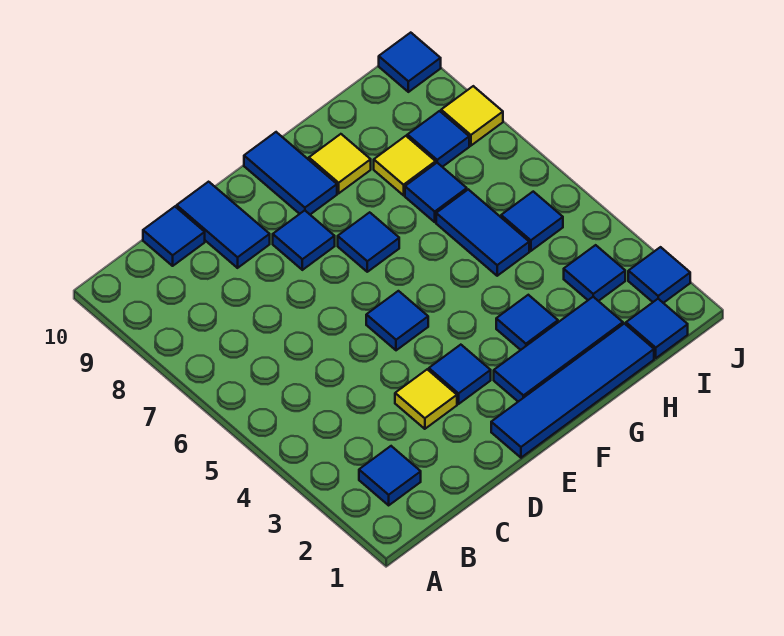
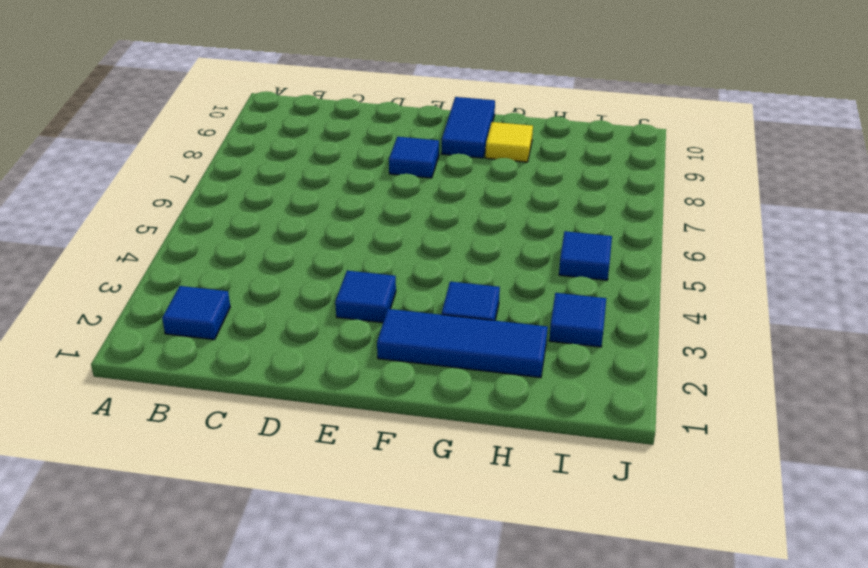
none -> blue tile C10 level 1
none -> yellow tile D3 level 1
none -> blue tile D9:D10 level 1

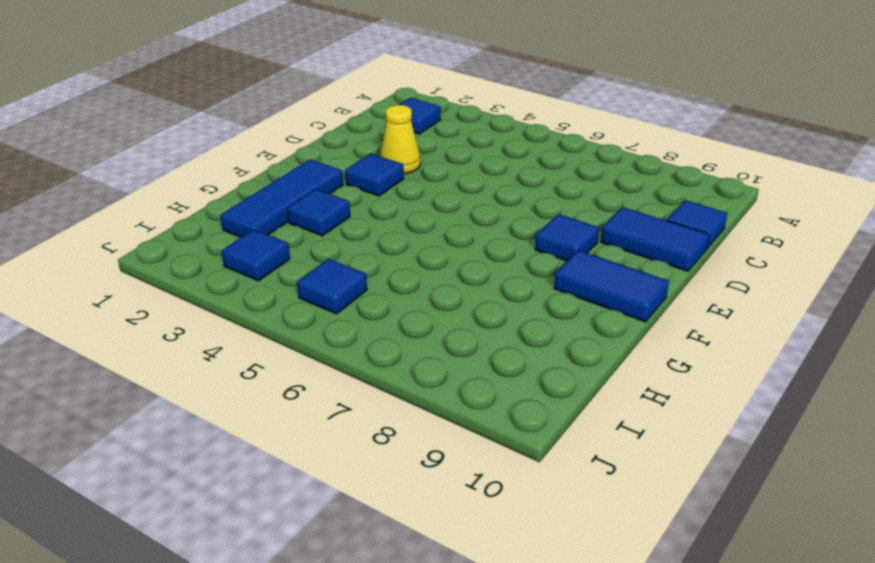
yellow cone D3 level 1 -> yellow tile D3 level 1
none -> blue tile E1:H1 level 1
none -> blue tile E5 level 1
none -> blue tile F7 level 1

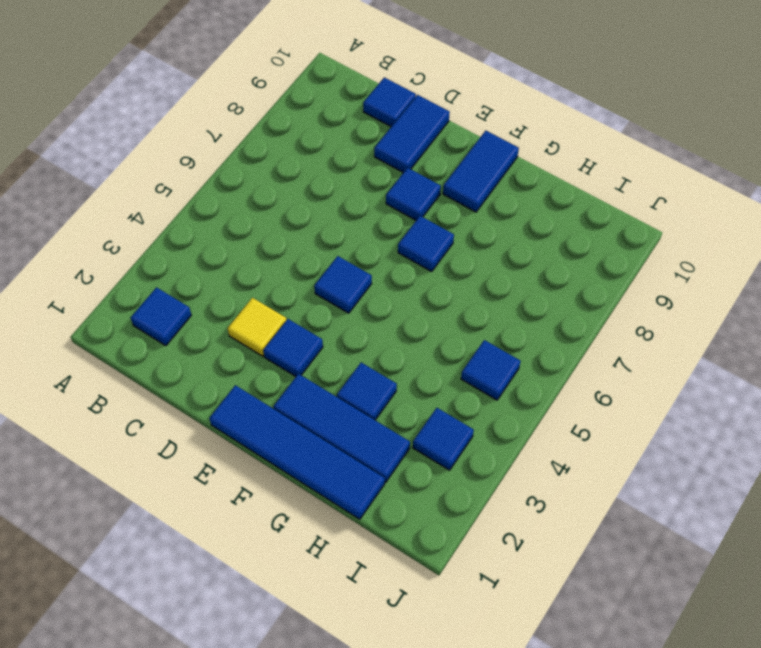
none -> yellow tile G9 level 1
none -> blue tile H5:H6 level 1
none -> blue tile H7 level 1

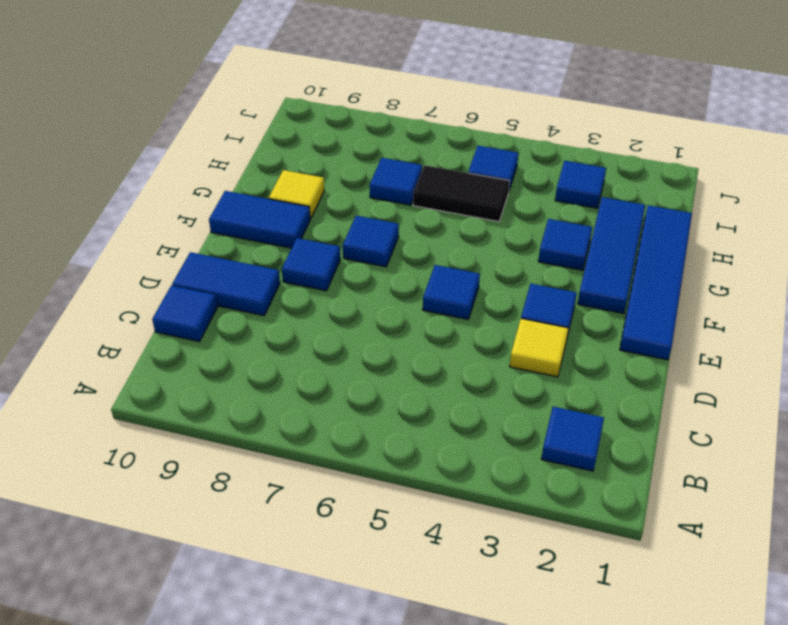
black tile H5:H6 level 1 -> blue tile H5:H6 level 1
none -> yellow tile H8 level 1
none -> blue tile I1 level 1
none -> blue tile I8 level 1

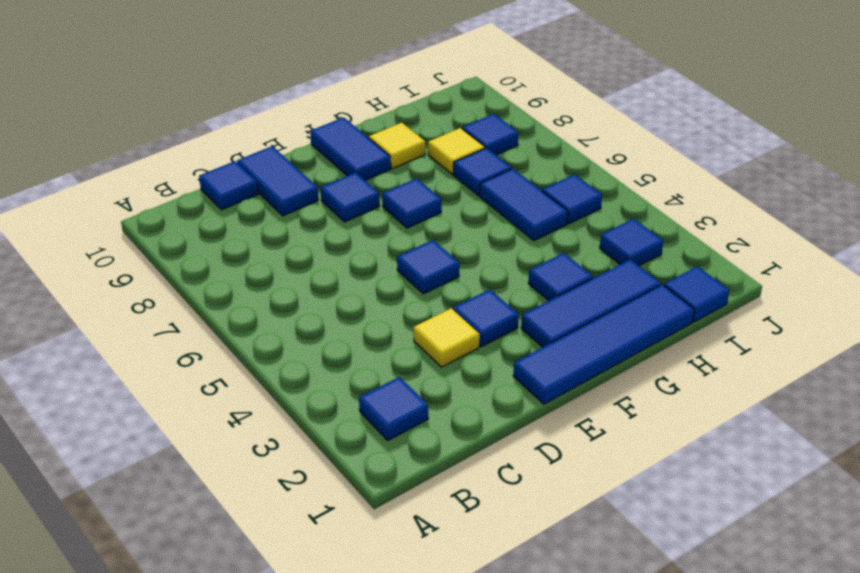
none -> blue tile J2 level 1
none -> yellow tile J8 level 1
none -> blue tile J10 level 1

